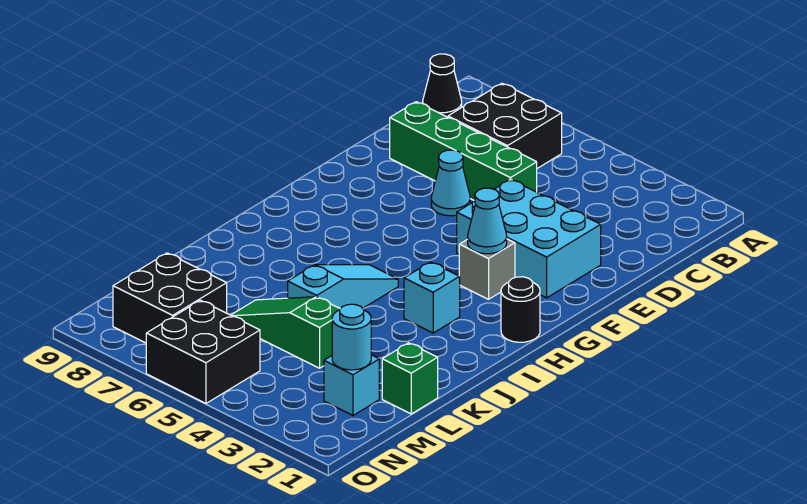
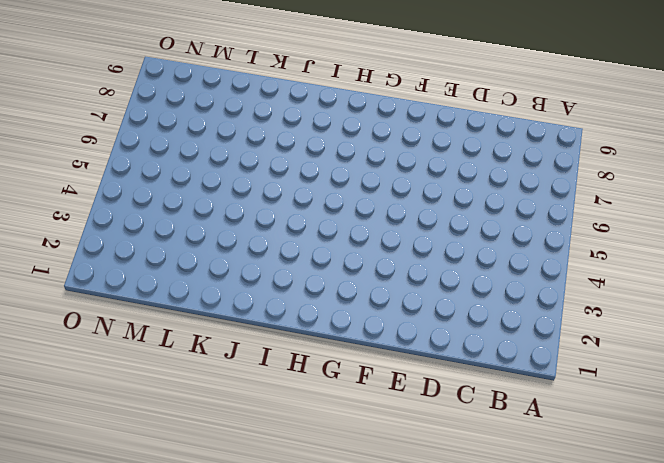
none -> black brick B6:C7 level 1
none -> black cone B9 level 1
none -> green brick D5:D8 level 1

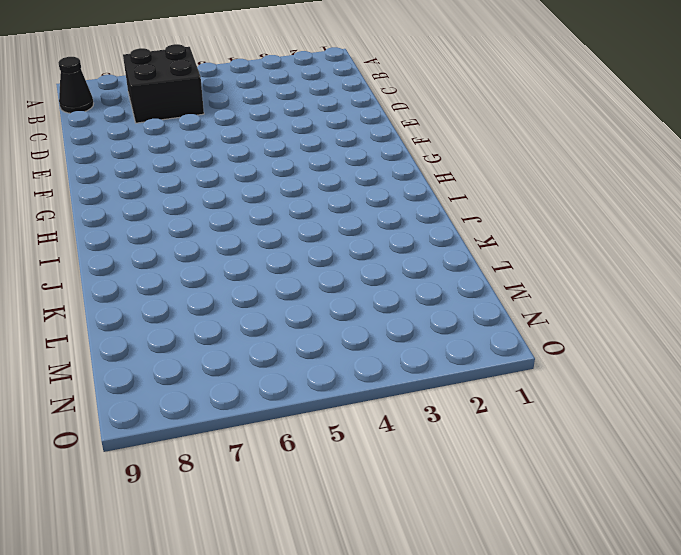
none -> green brick D5:D8 level 1
none -> cyan brick E2:F4 level 1
none -> cyan cone E6 level 1

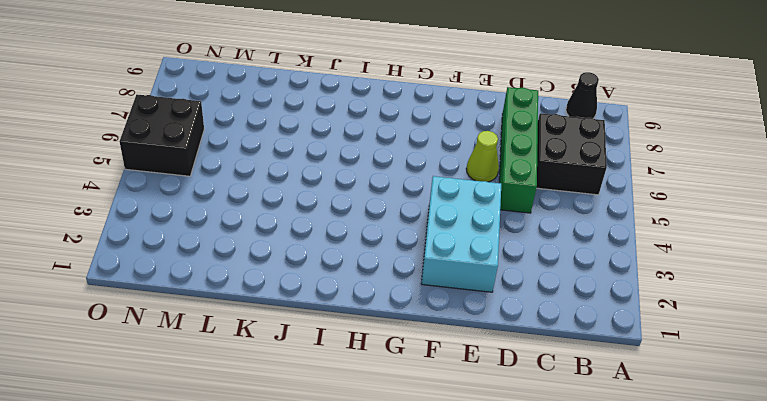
lime cone E6 level 1 -> cyan cone E6 level 1
none -> grey brick G3 level 1
none -> black round brick H1 level 1
none -> cyan brick I3 level 1

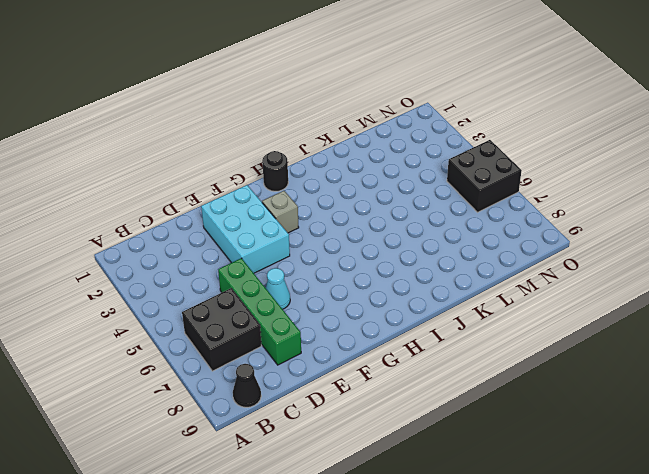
none -> cyan brick I3 level 1
none -> cyan slope I5:K5 level 1 top K
none -> green brick L1 level 1

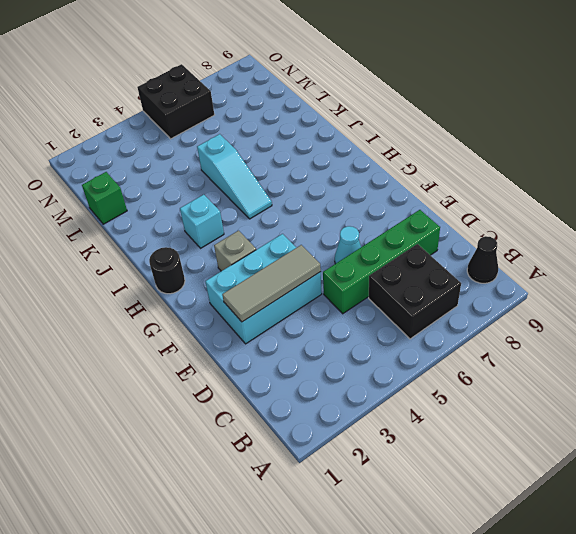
grey tile E2:E4 level 2 -> none
none -> green slope L4:L6 level 1 top 4
none -> cyan brick M2 level 1
none -> black brick M7:N8 level 1

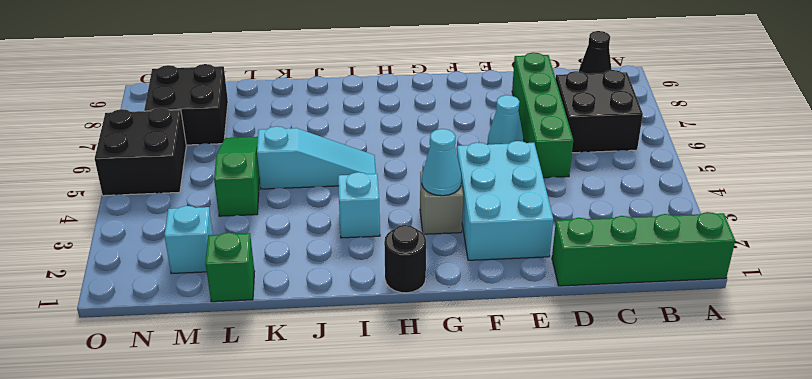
green brick A1:D1 level 1 -> none
none -> cyan round brick M2 level 2

